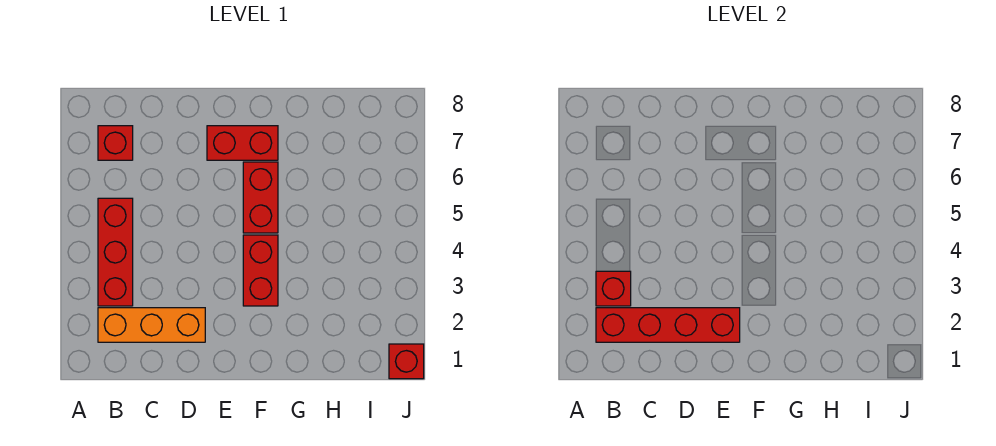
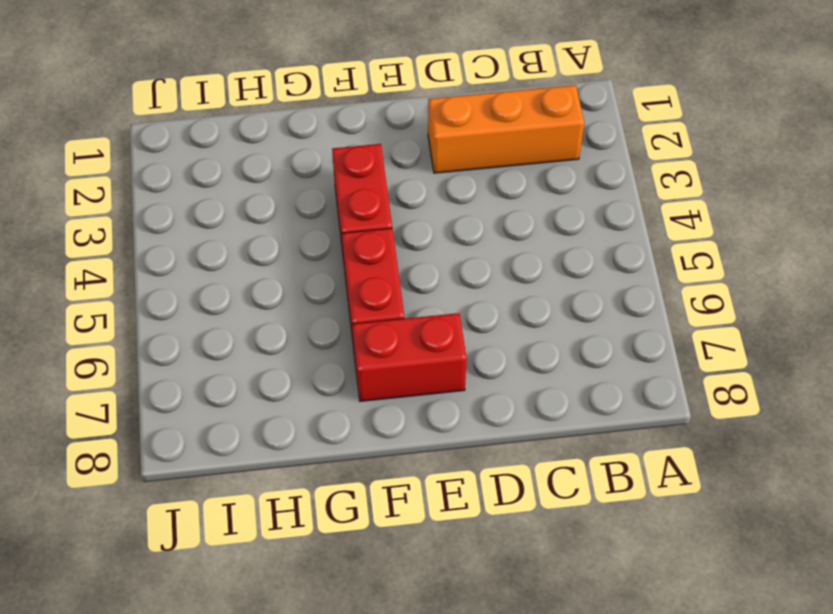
none -> red brick B3:B5 level 1
none -> red brick B7 level 1

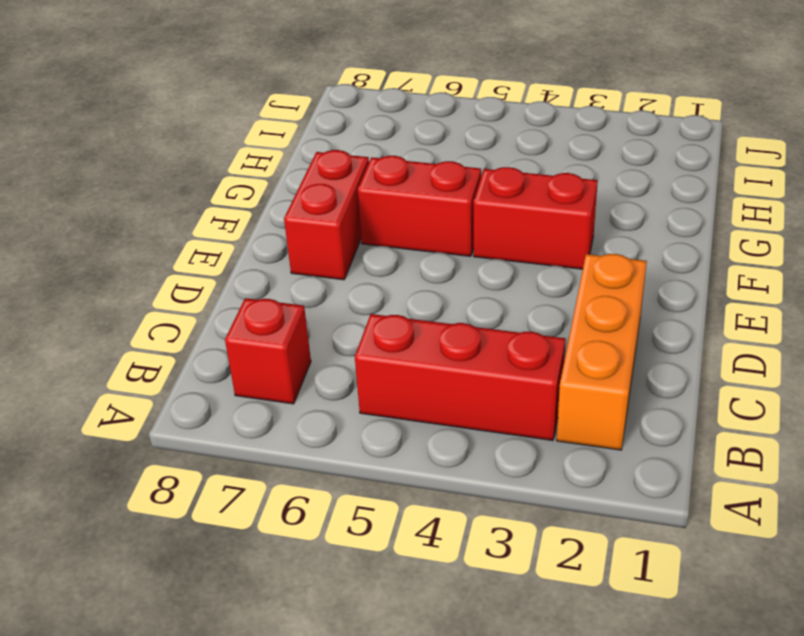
none -> red brick J1 level 1
none -> red brick B2:E2 level 2

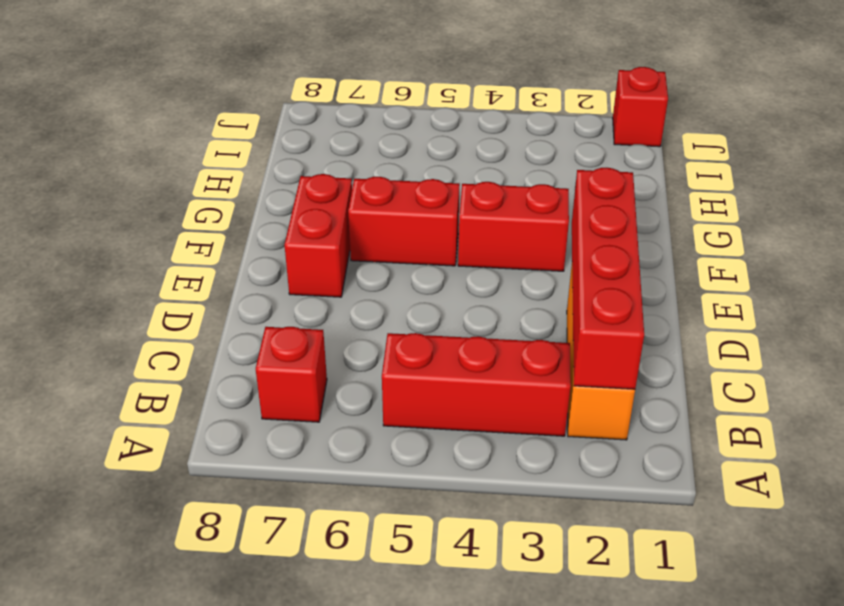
none -> red brick B3 level 2

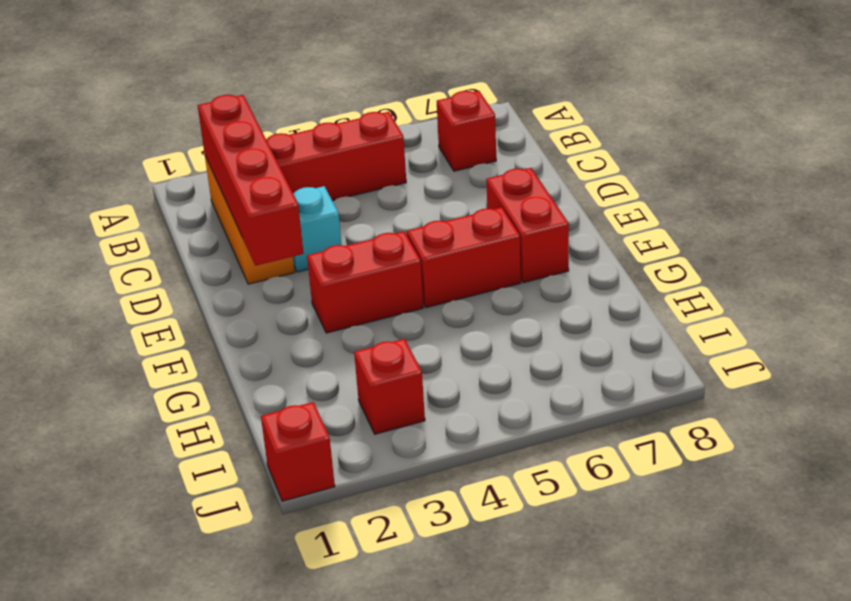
cyan brick D3 level 1 -> none
red brick I3 level 1 -> red brick B3 level 2

